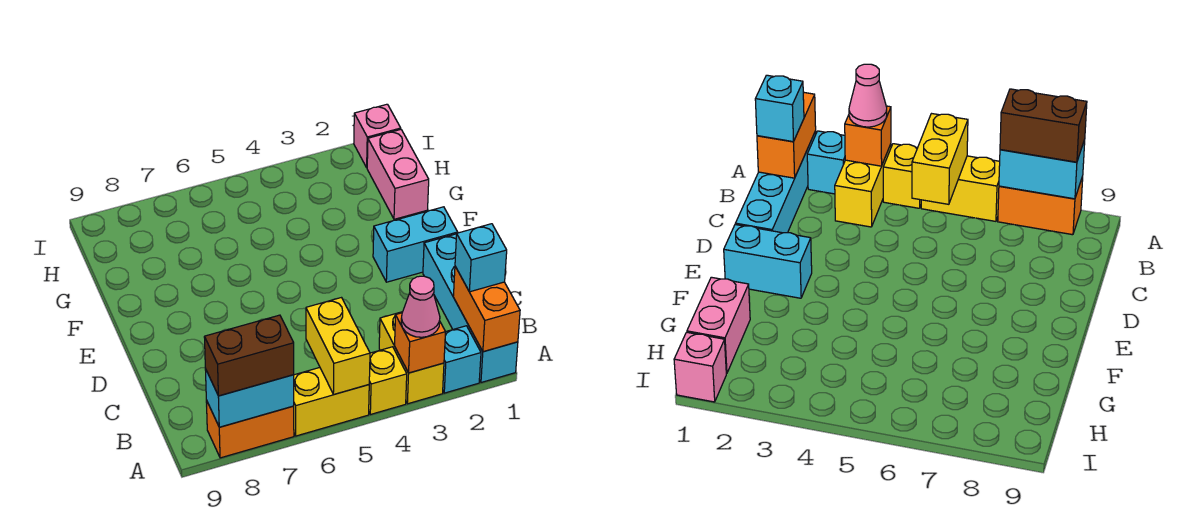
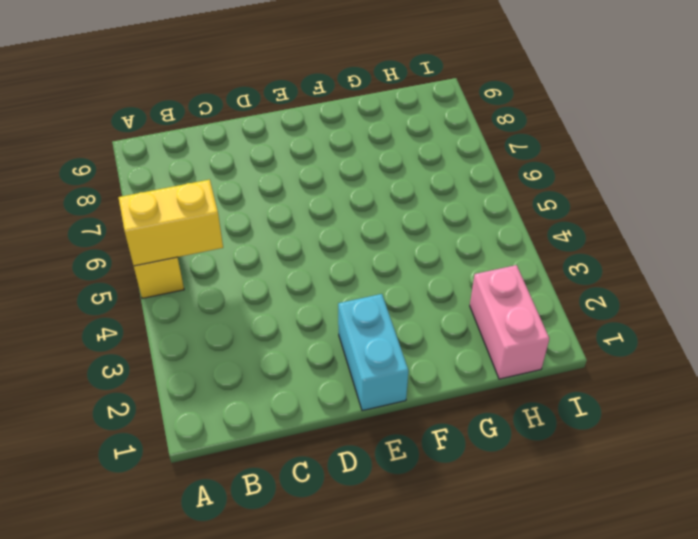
pink brick H1:H2 level 1 -> pink brick G1:H1 level 1
none -> cyan brick A1:D1 level 1
none -> cyan brick A2 level 1
none -> yellow brick A3:B3 level 1

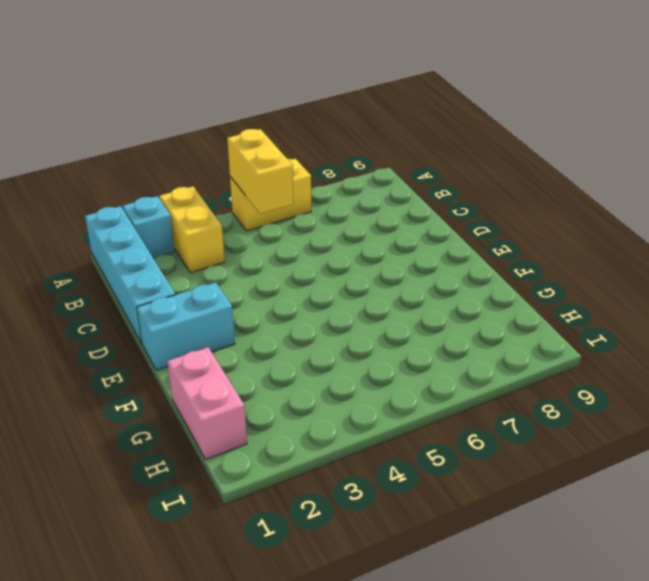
none -> yellow brick A4 level 1
none -> orange brick A7:A8 level 1
none -> pink brick I1 level 1

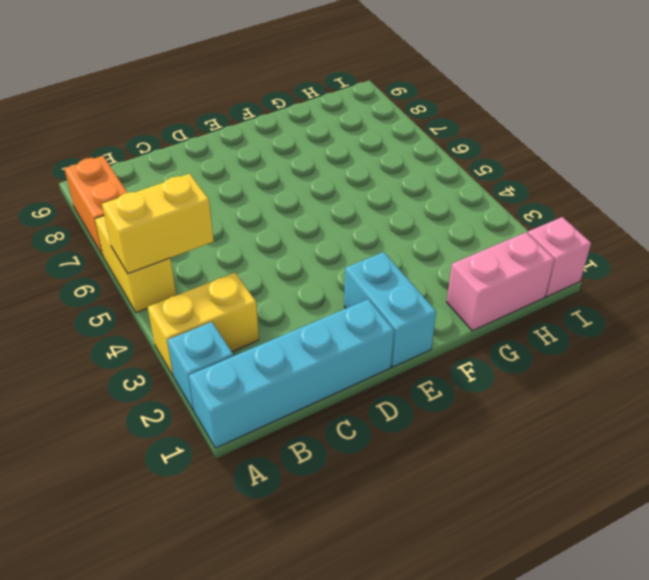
none -> yellow brick A4 level 1
none -> orange brick A1:B1 level 2
none -> orange brick A3 level 2

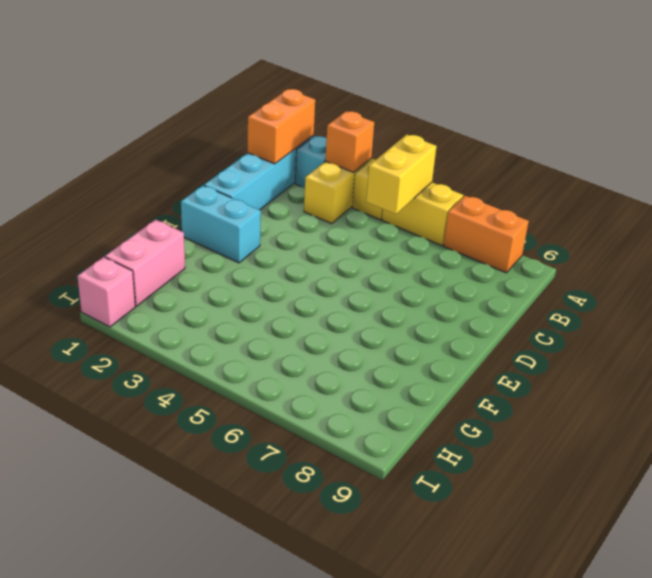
none -> cyan brick A7:A8 level 2
none -> pink cone A3 level 3
none -> brown brick A7:A8 level 3

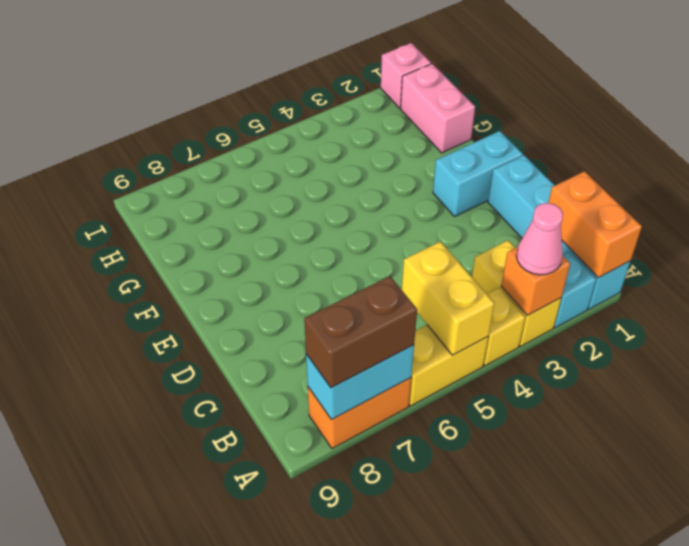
none -> cyan brick B1 level 3

